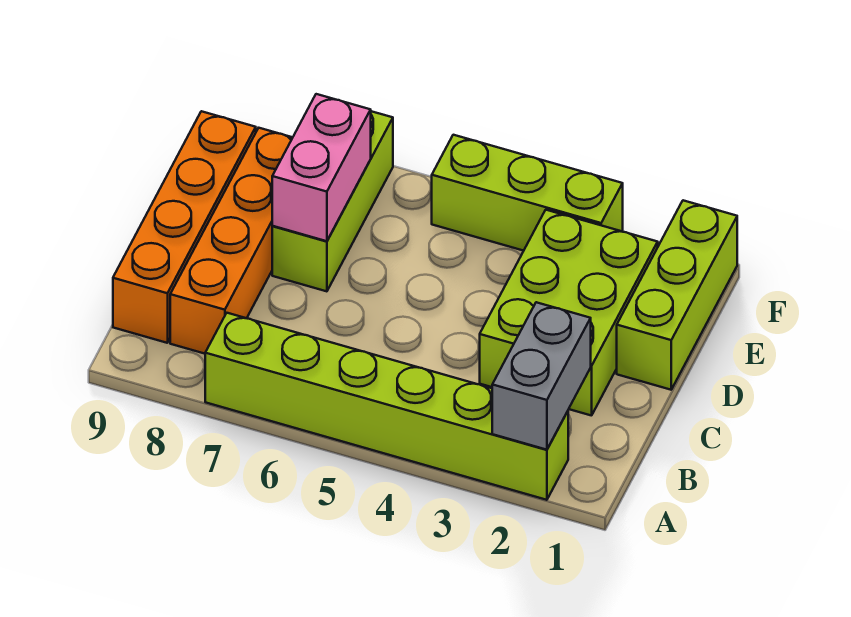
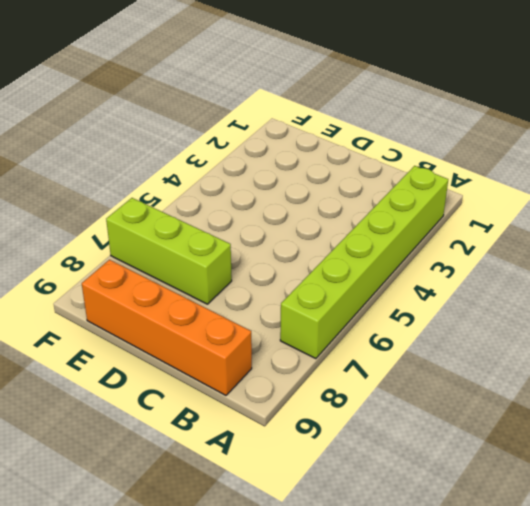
none -> orange brick B8:E8 level 1
none -> lime brick C2:E3 level 1

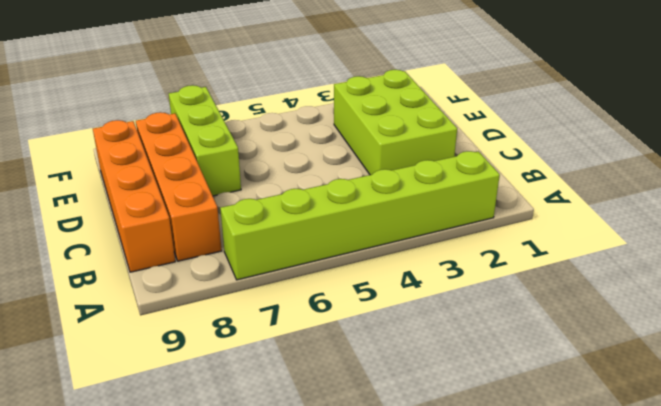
none -> lime brick D1:F1 level 1
none -> lime brick F3:F5 level 1

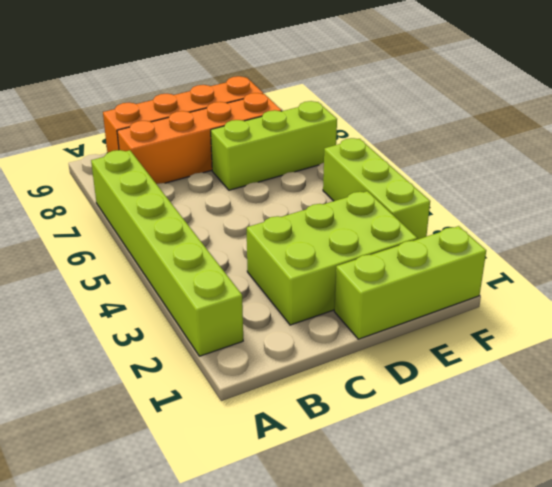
none -> grey brick A2:B2 level 2
none -> pink brick D7:E7 level 2

